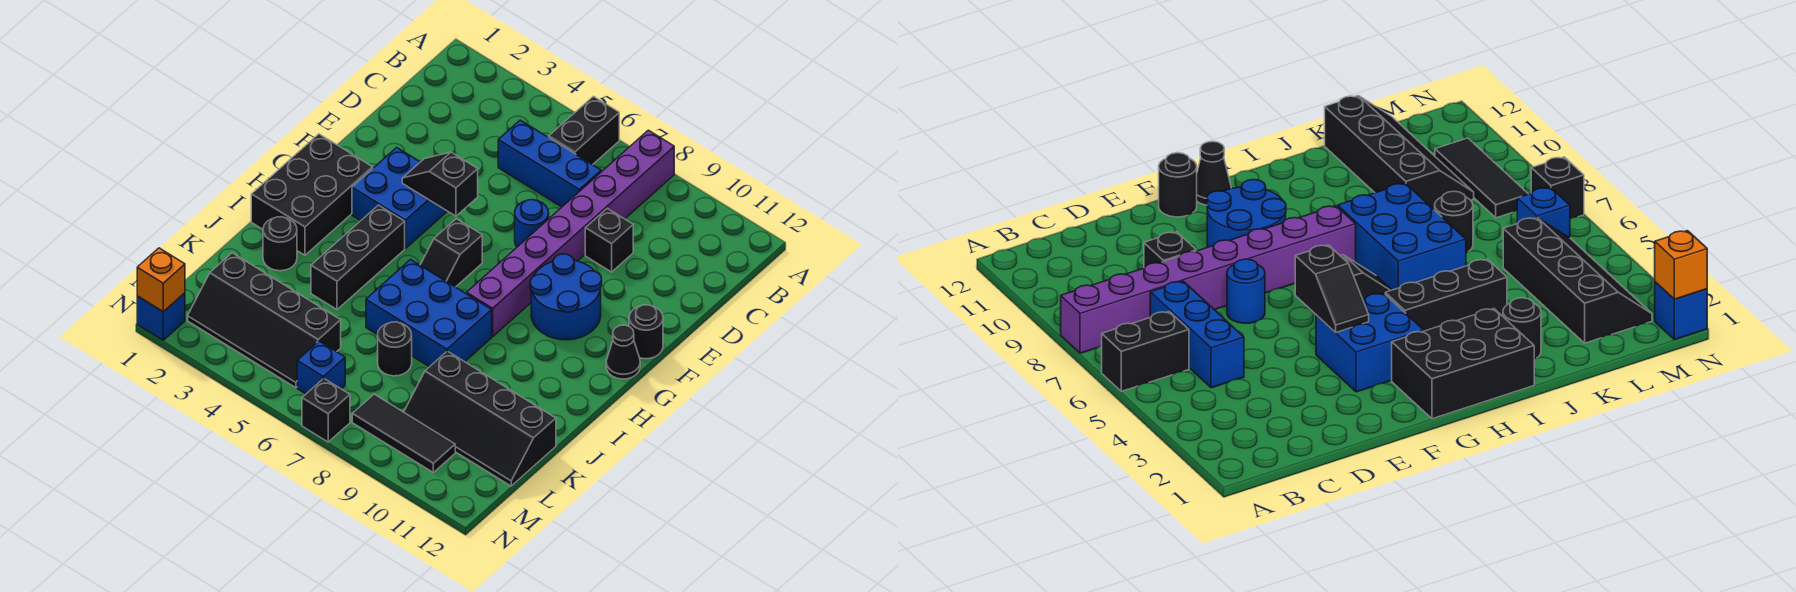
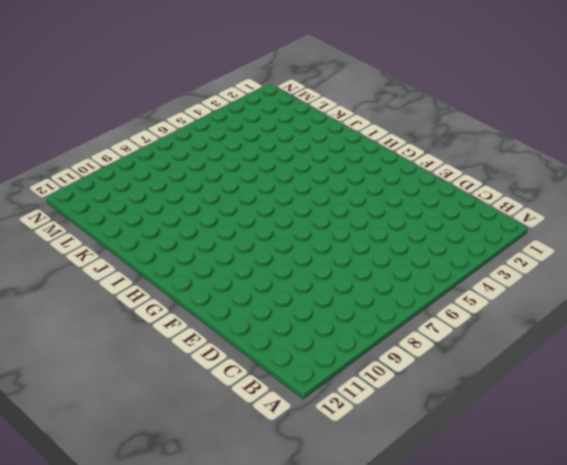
none -> black brick A6:B6 level 1
none -> purple brick A8:H8 level 1
none -> blue brick C5:C7 level 1

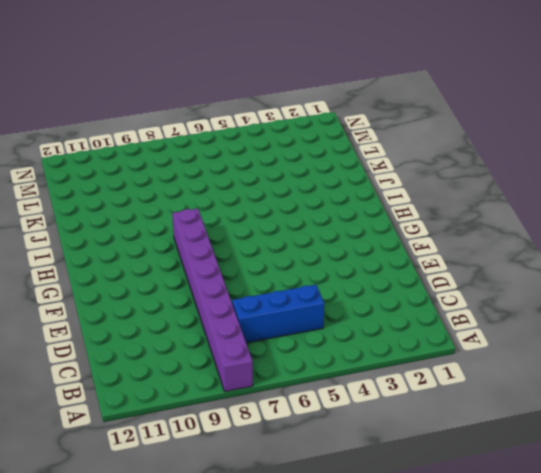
none -> black brick A6:B6 level 1
none -> black brick D9 level 1
none -> blue round brick E7 level 1

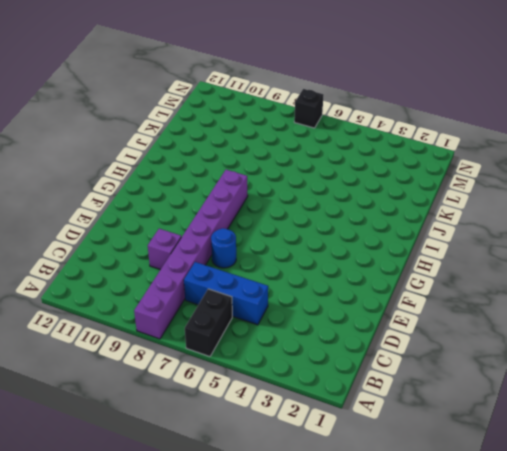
purple brick D9 level 1 -> black brick D9 level 1
none -> blue brick F3:G4 level 1
none -> blue round brick F9:G10 level 1
none -> black round brick F12 level 1

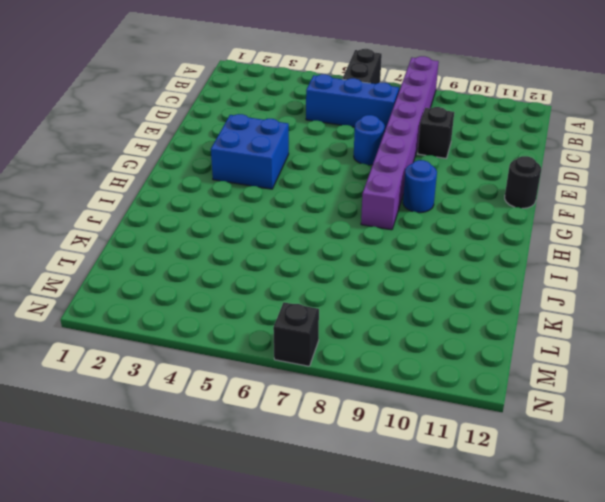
blue round brick G9 level 1 -> blue round brick F9:G10 level 1
none -> black brick G1:I2 level 1
none -> black slope G6:H6 level 1 top G
none -> black cone G12 level 1

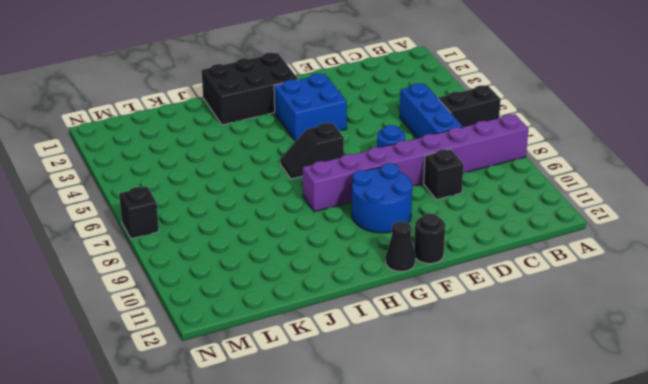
none -> black brick H4:J4 level 1
none -> blue brick I6:J8 level 1
none -> black round brick J2 level 1

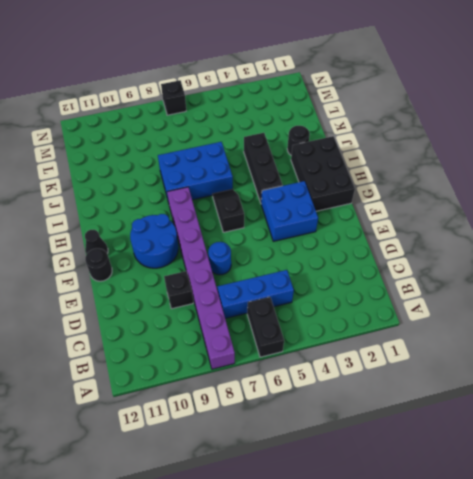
none -> black round brick K7 level 1
none -> black slope K9:L12 level 1 top K
none -> black slope L2:M5 level 1 top L

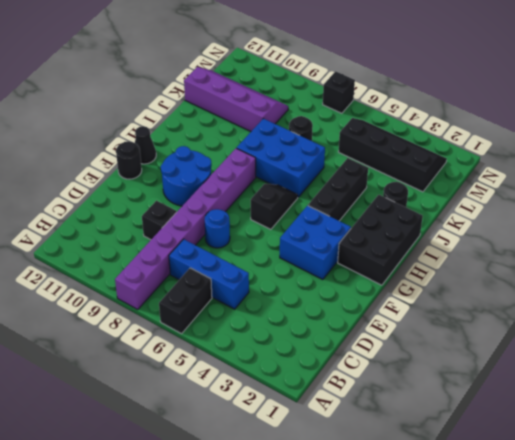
purple slope K9:L12 level 1 top K -> black slope K9:L12 level 1 top K
none -> blue brick M6 level 1
none -> black tile M8:M10 level 1
none -> blue brick N1 level 1

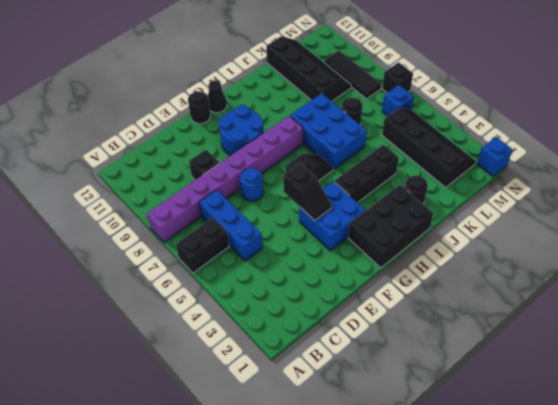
none -> orange brick N1 level 2

